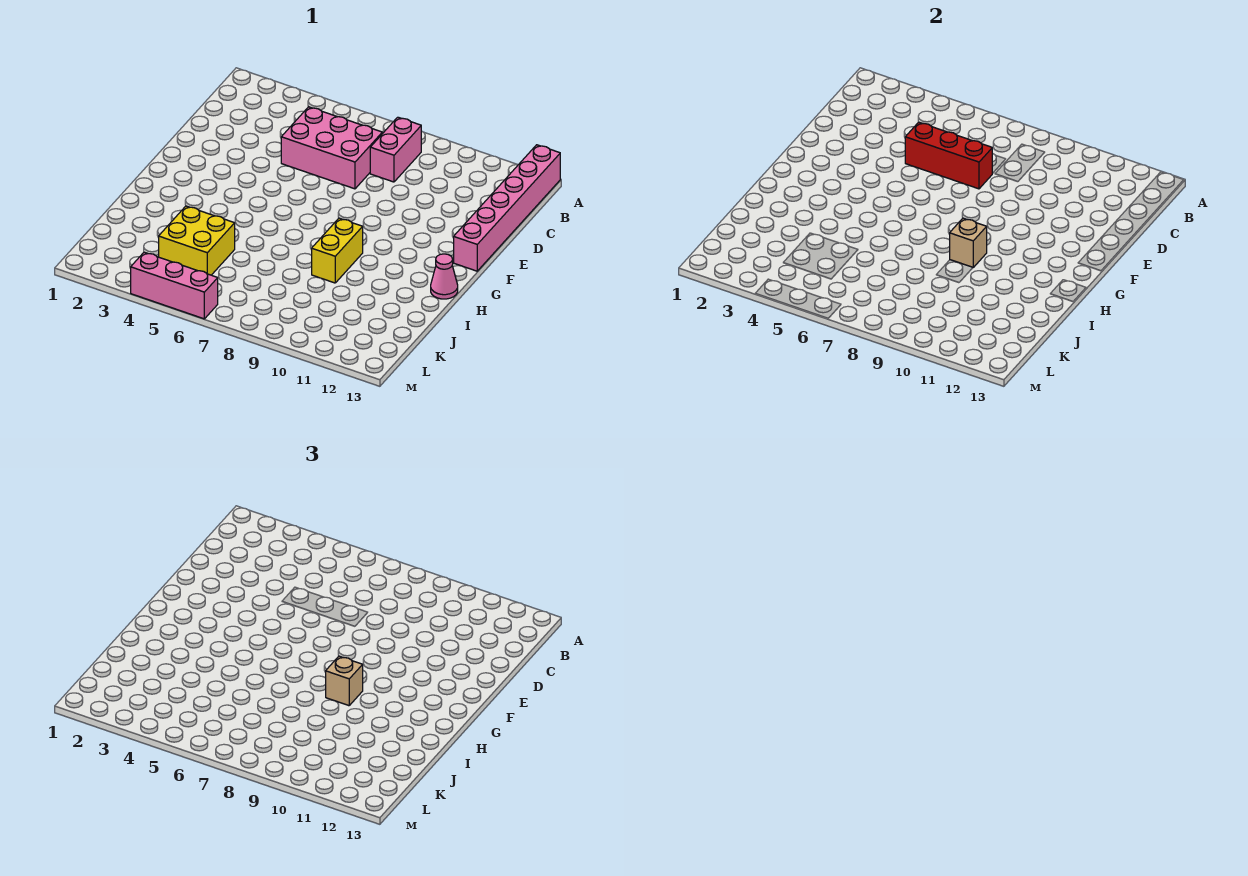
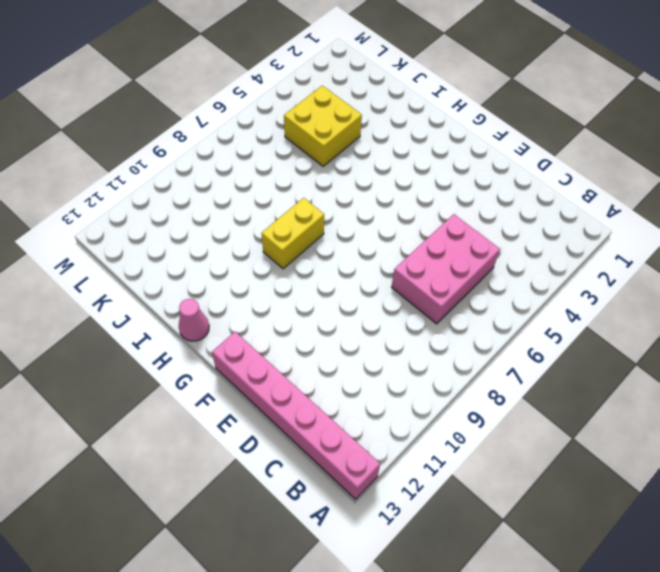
yellow brick H8:H9 level 1 -> yellow brick H9:I9 level 1
none -> pink brick B8:C8 level 1
none -> pink brick M4:M6 level 1

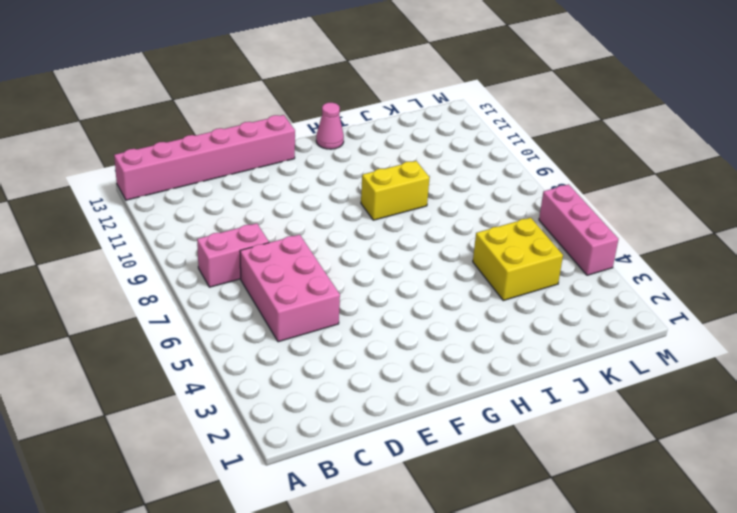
none -> red brick D5:D7 level 2
none -> tan brick H9 level 2

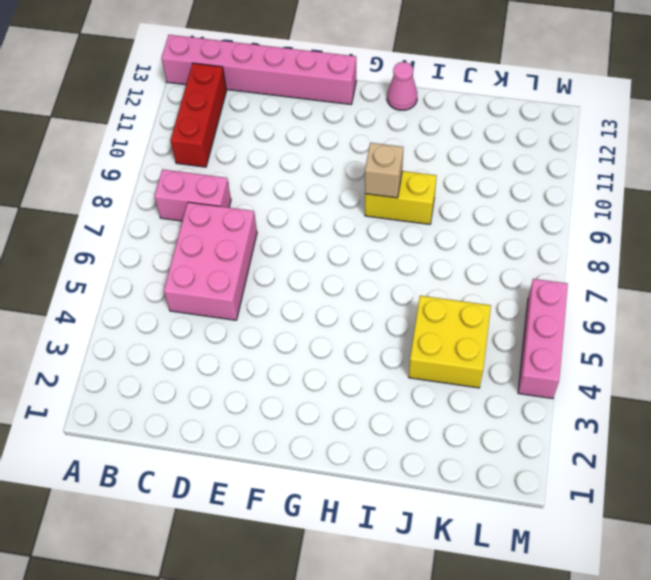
red brick B10:B12 level 1 -> red brick D5:D7 level 2
none -> tan brick H9 level 3

